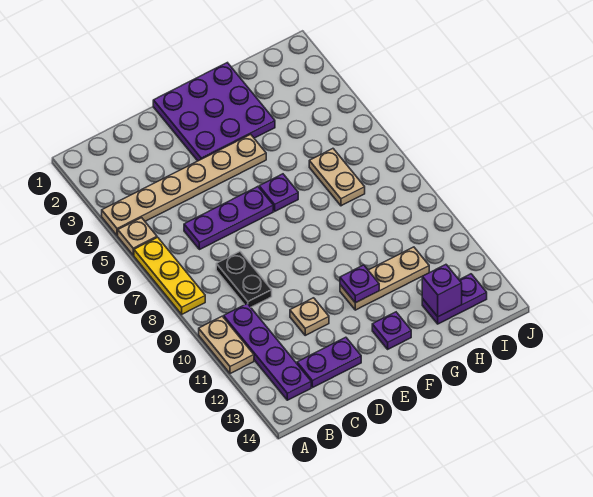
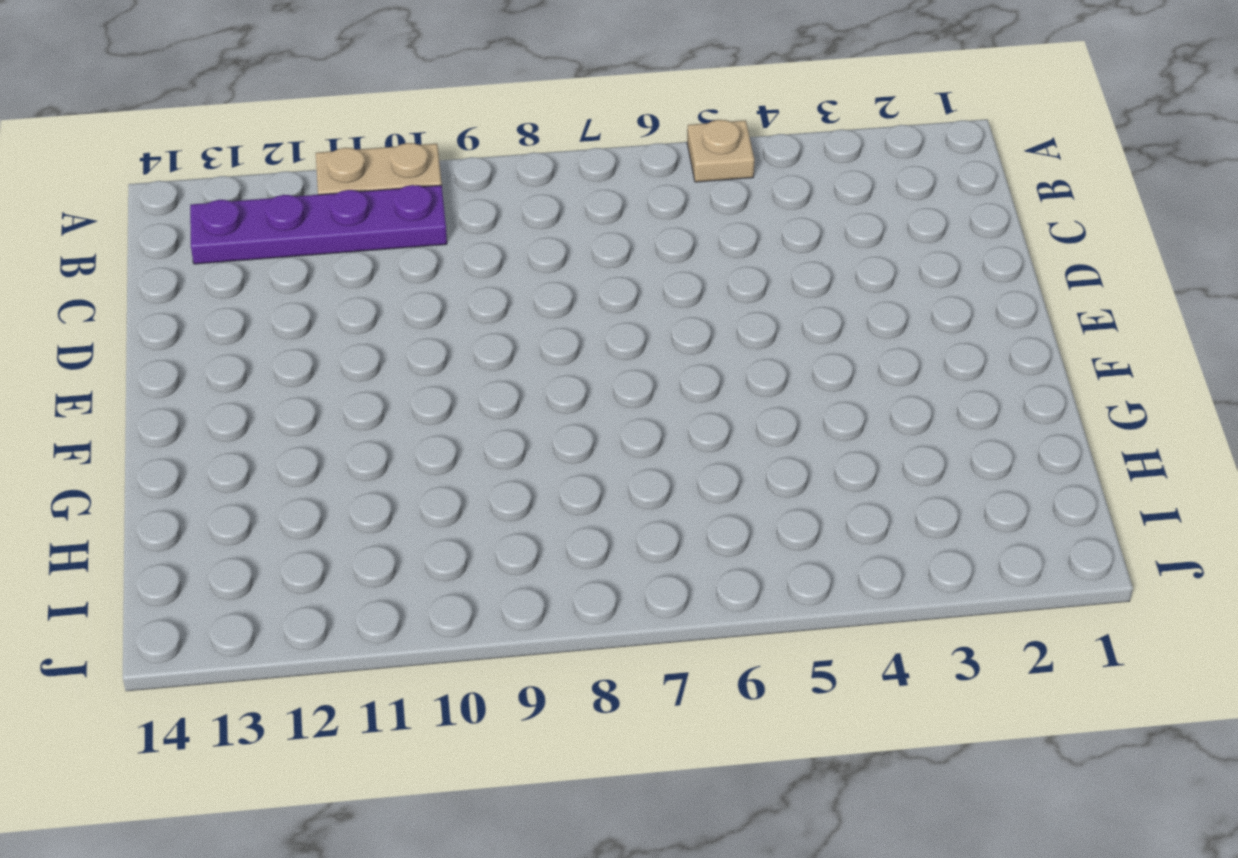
none -> tan plate A4:F4 level 1
none -> yellow plate A6:A8 level 1
none -> purple plate C6:E6 level 1

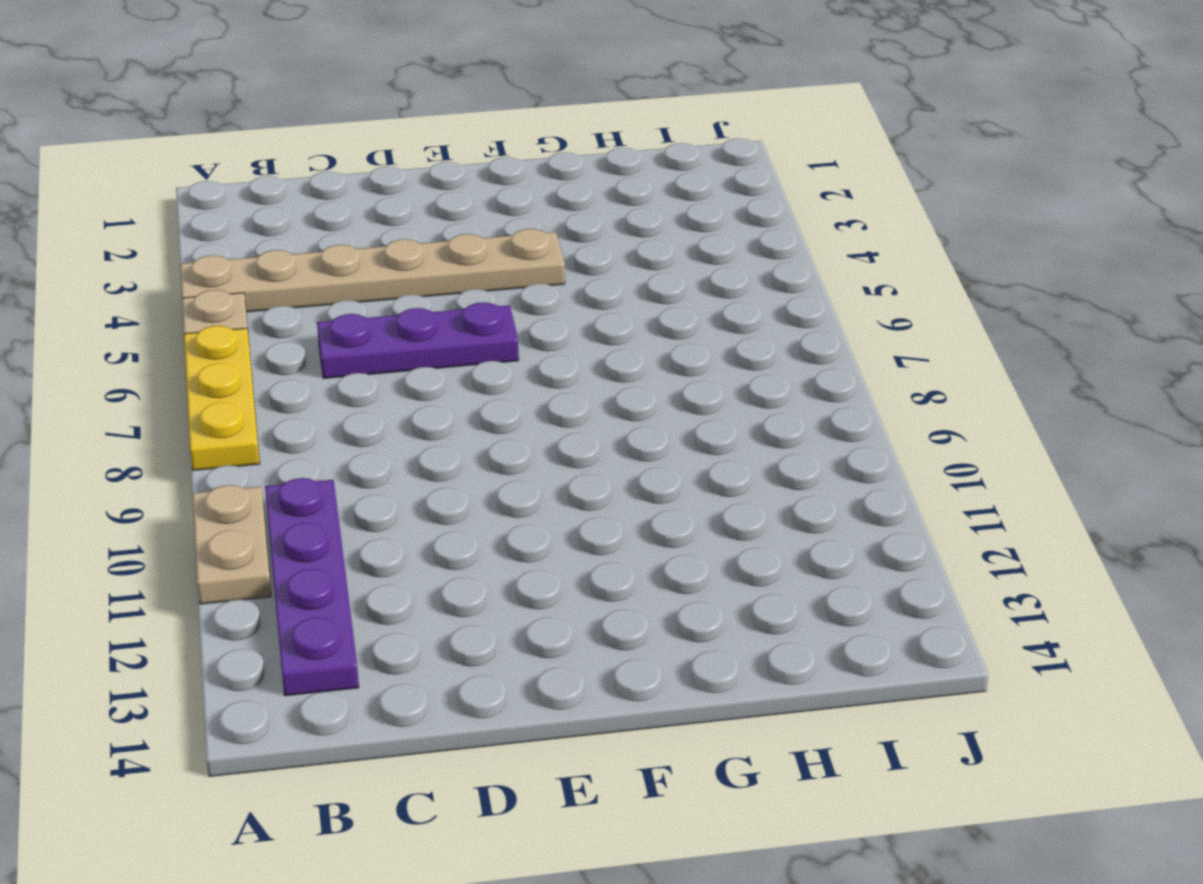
none -> black plate C8:C9 level 1
none -> purple plate C13:D13 level 1
none -> tan plate D11 level 1

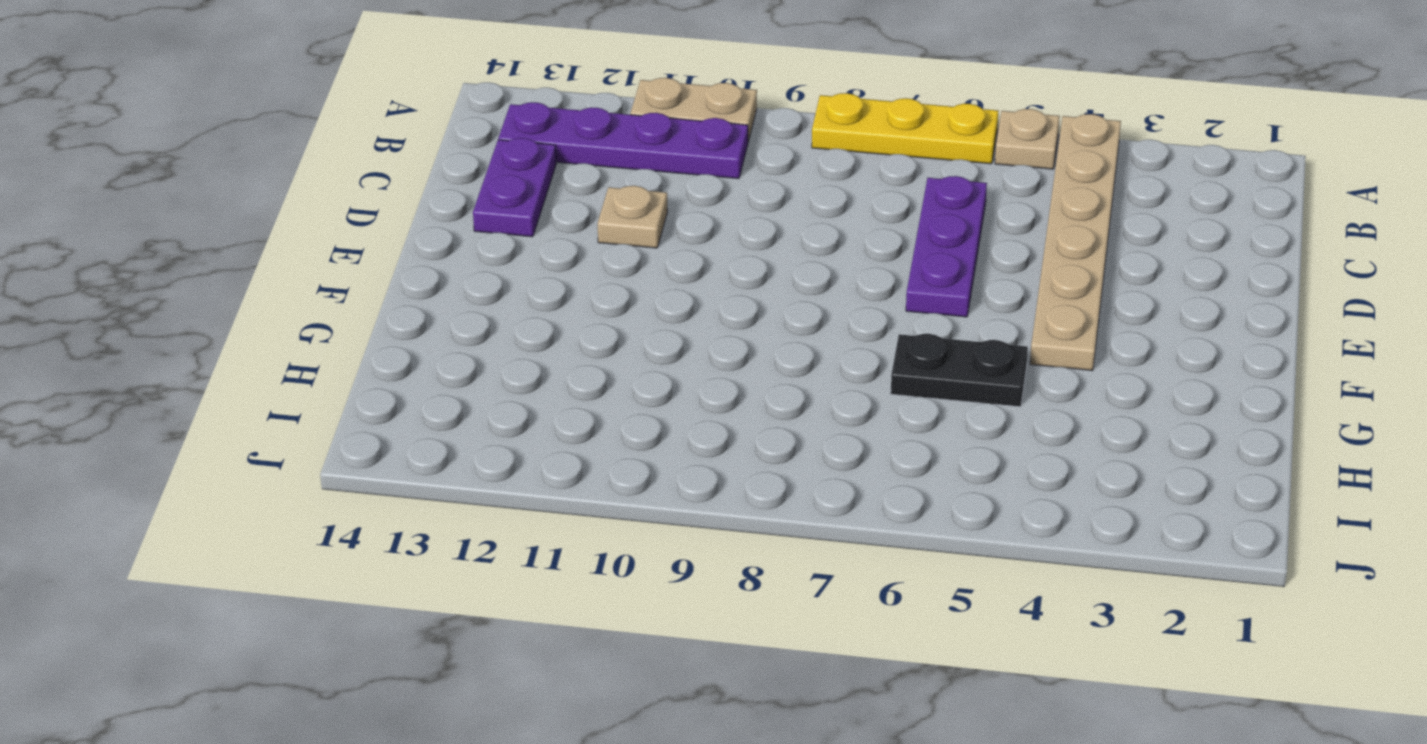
black plate G5:G6 level 1 -> black plate C8:C9 level 1
none -> purple plate E1:G3 level 1
none -> purple plate F6 level 1
none -> tan plate F11:H11 level 1

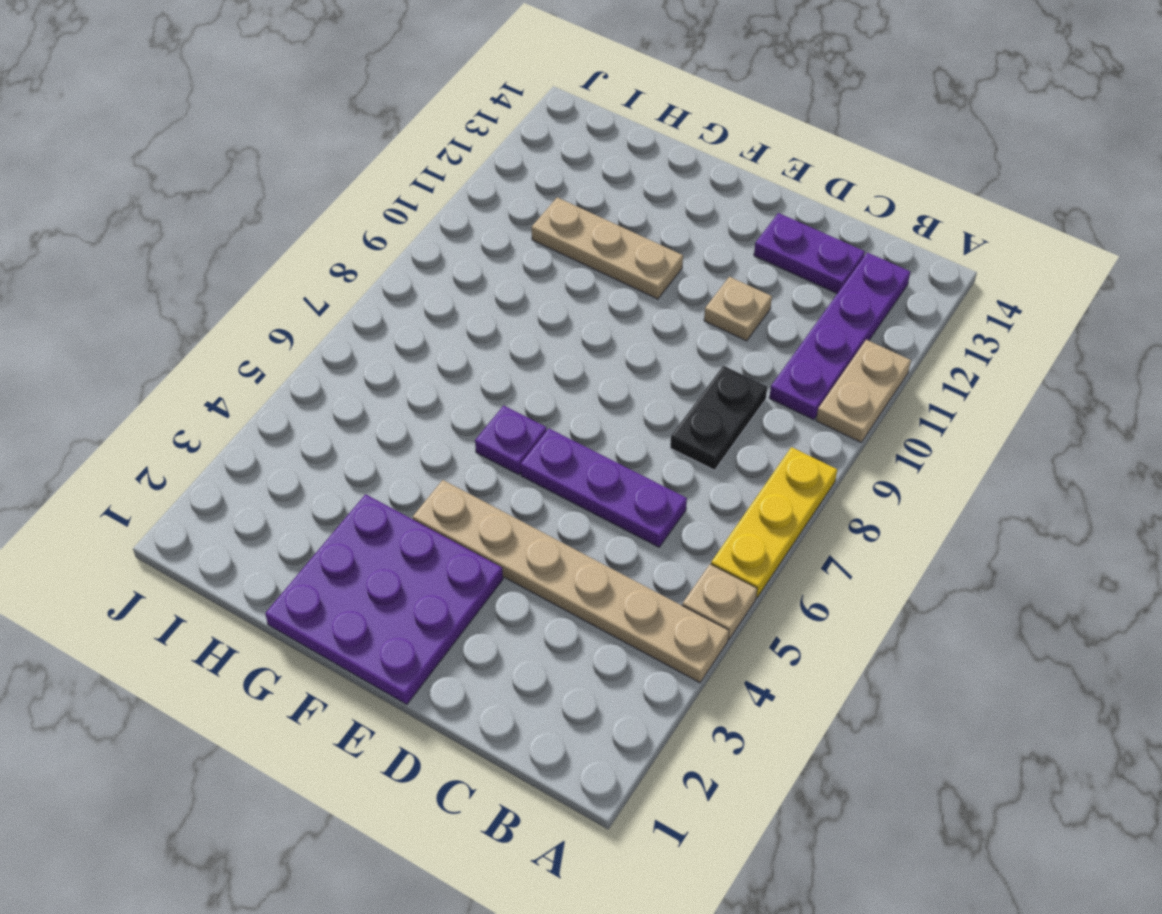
none -> purple plate F13 level 1
none -> tan plate H6:H7 level 1
none -> purple plate H13:I13 level 1

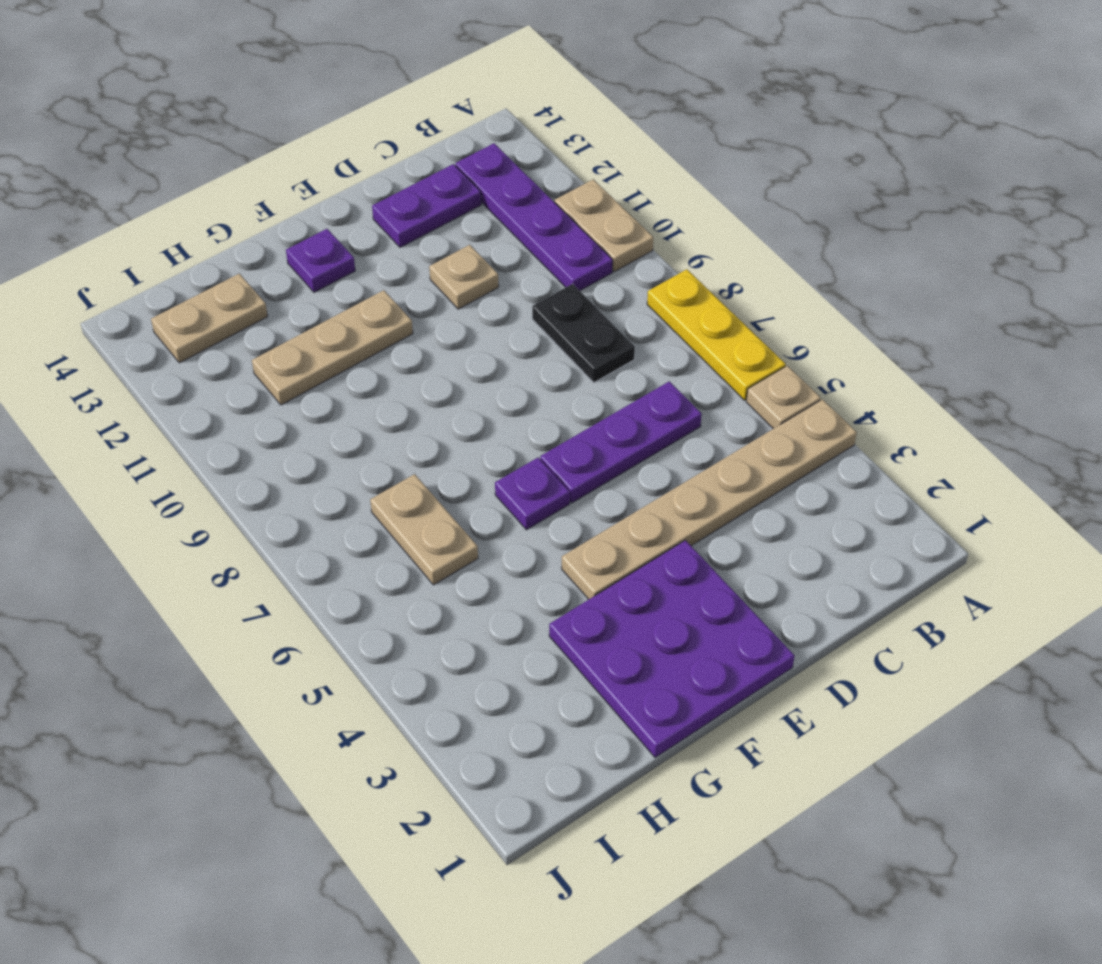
tan plate H13:I13 level 1 -> purple plate H13:I13 level 1
none -> purple plate F11 level 2
none -> purple brick H13 level 2

